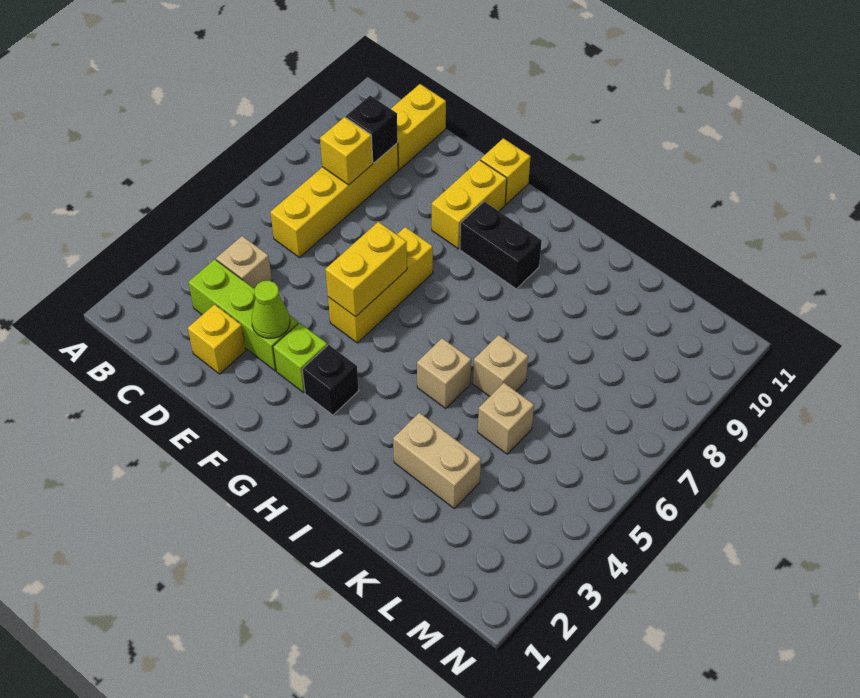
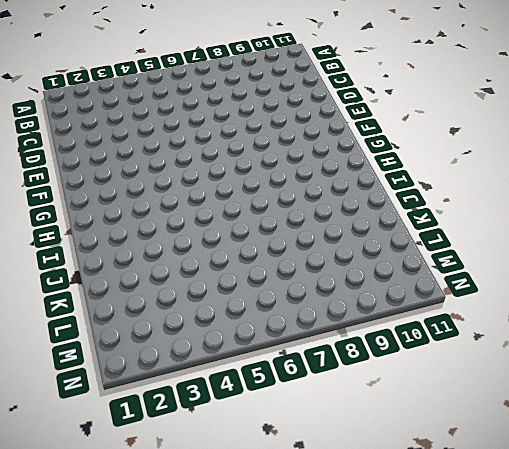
none -> lime brick C3:E3 level 1
none -> tan brick C4 level 1
none -> yellow brick C6:C9 level 1

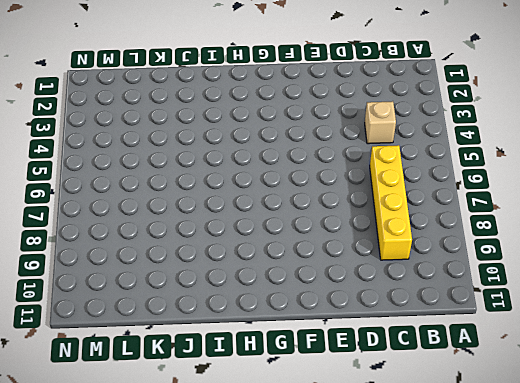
none -> lime brick C3:E3 level 1
none -> yellow brick C10:C11 level 1
none -> yellow brick D2 level 1

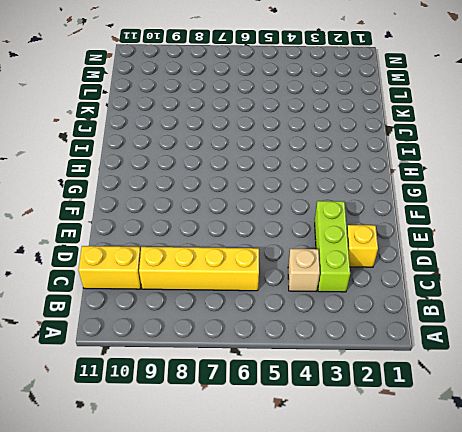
none -> lime brick F3 level 1
none -> yellow brick F5:F7 level 1
none -> yellow brick F9:F10 level 1

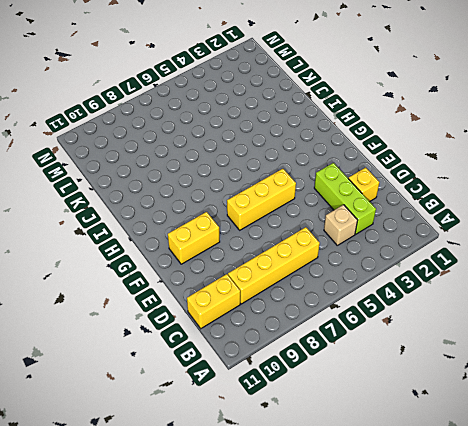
none -> lime brick F3 level 1
none -> yellow brick F11 level 1
none -> black brick G3 level 1

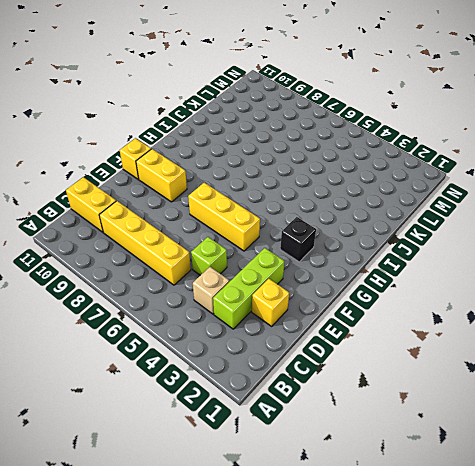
lime brick D5 level 1 -> lime brick F3 level 1
none -> black brick G9:H9 level 1
none -> tan brick I5 level 1
none -> tan brick J3:K3 level 1

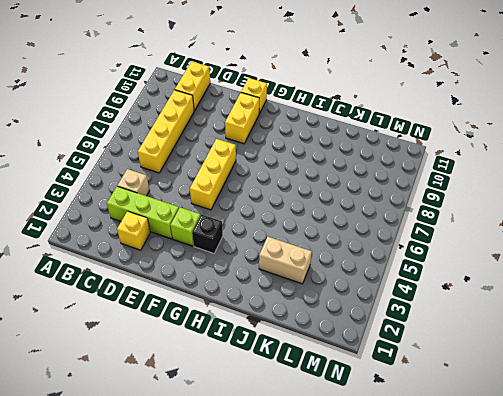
none -> black brick G9:H9 level 1
none -> tan brick I5 level 1
none -> tan brick J6 level 1

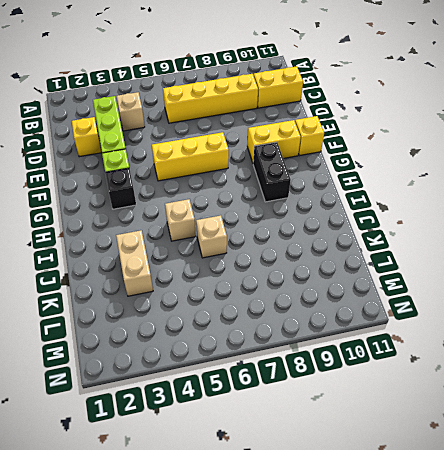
none -> tan brick K5 level 1
none -> yellow brick C8 level 2
none -> black brick C9 level 2

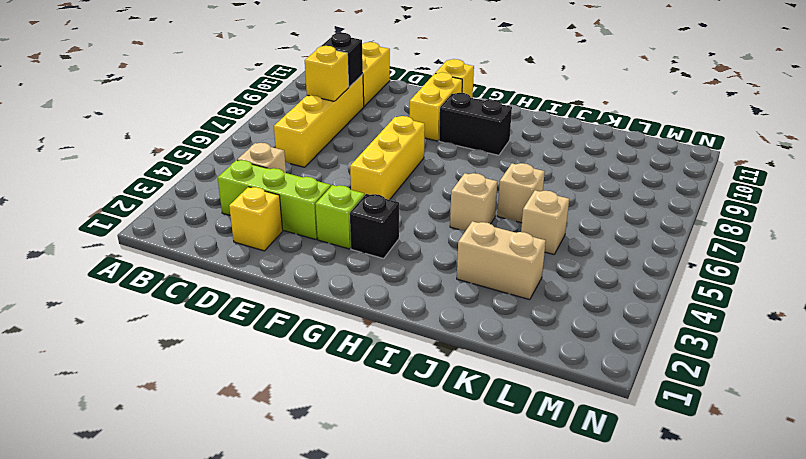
none -> lime cone E3 level 2
none -> yellow brick F5:F6 level 2

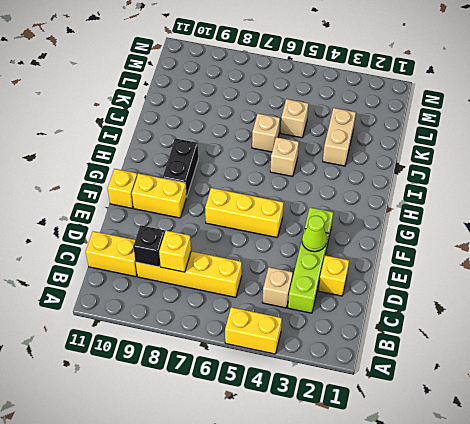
yellow brick A4:A5 level 1 -> yellow brick F5:F6 level 2
none -> black brick G3 level 1

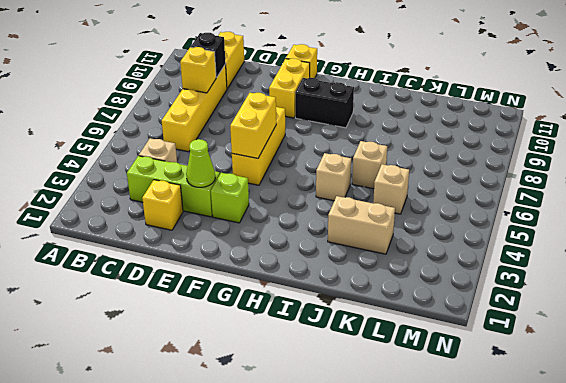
none -> black brick G3 level 1

